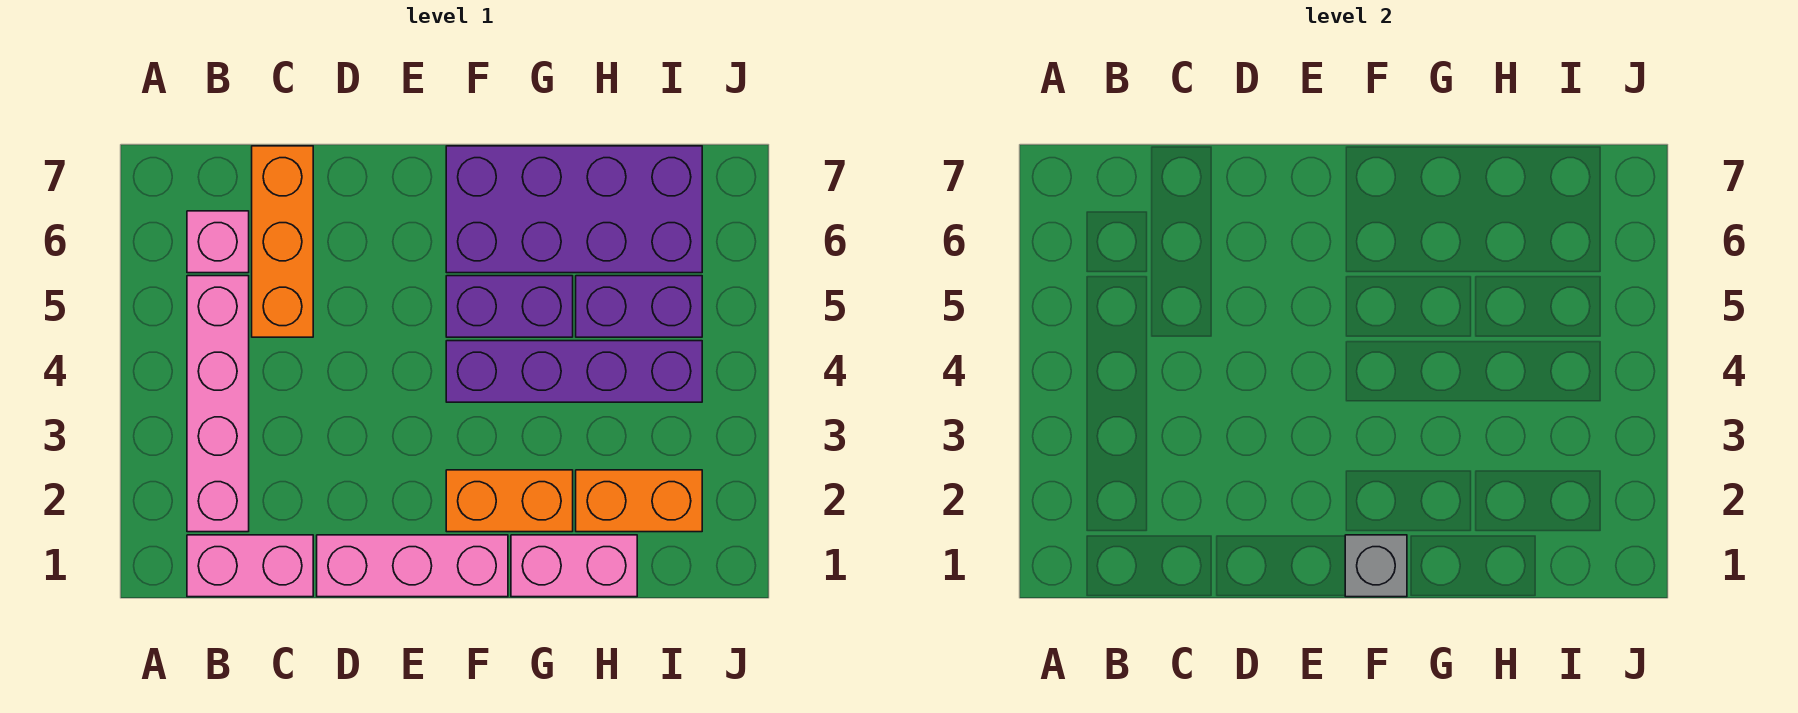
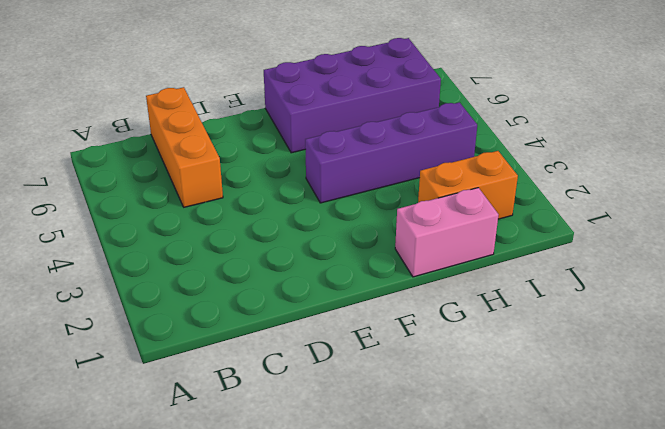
none -> pink brick B1:C1 level 1
none -> pink brick B2:B5 level 1
none -> pink brick B6 level 1

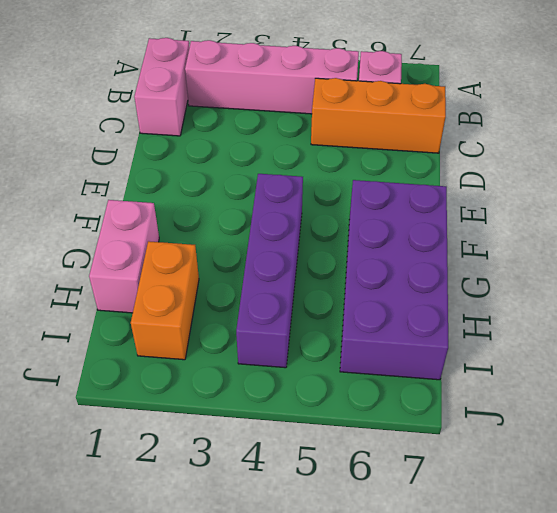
none -> pink brick D1:F1 level 1
none -> orange brick F2:G2 level 1
none -> purple brick F5:G5 level 1

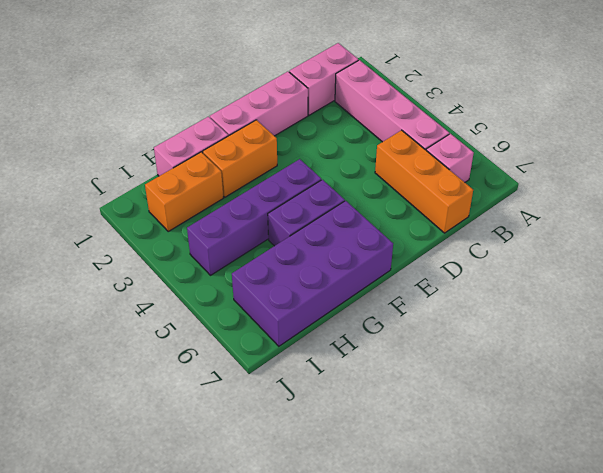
none -> purple brick H5:I5 level 1
none -> grey brick F1 level 2

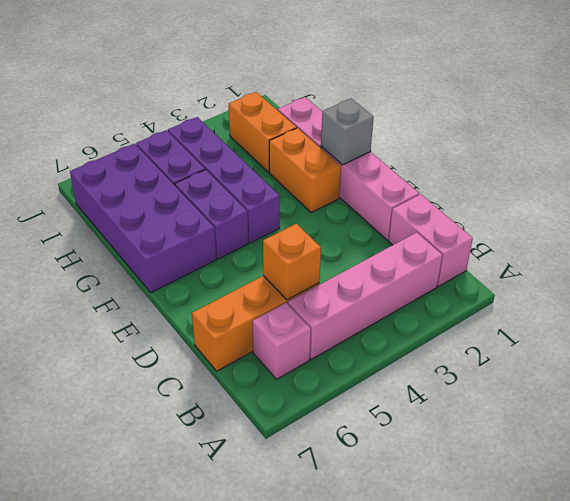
orange brick C5 level 2 -> none

